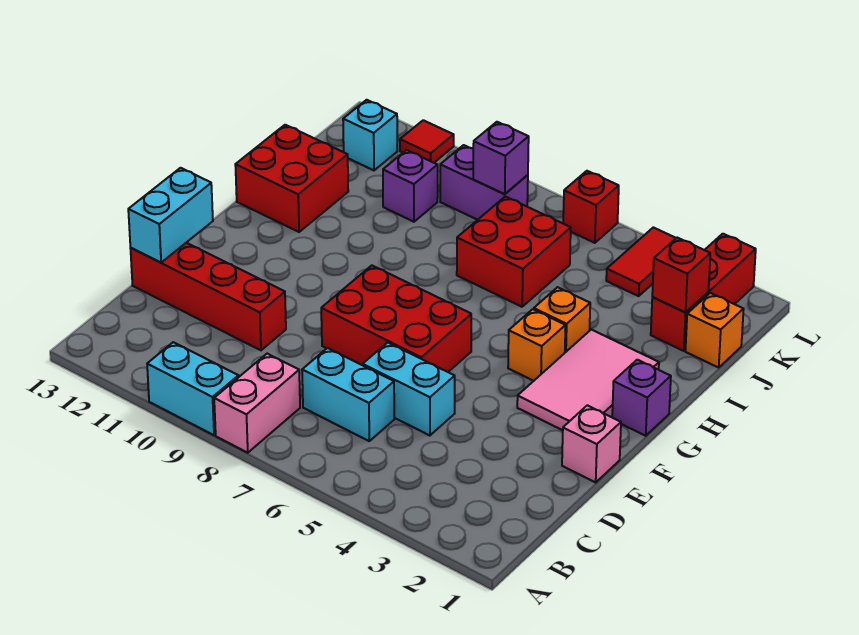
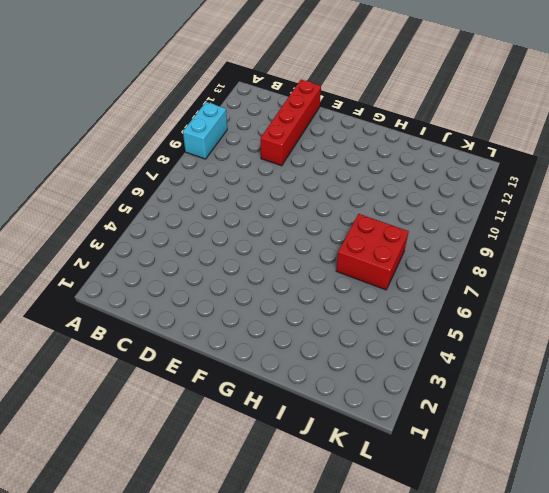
none -> pink brick A8:B8 level 1
none -> cyan brick C6:C7 level 1
none -> cyan brick D5:D6 level 1

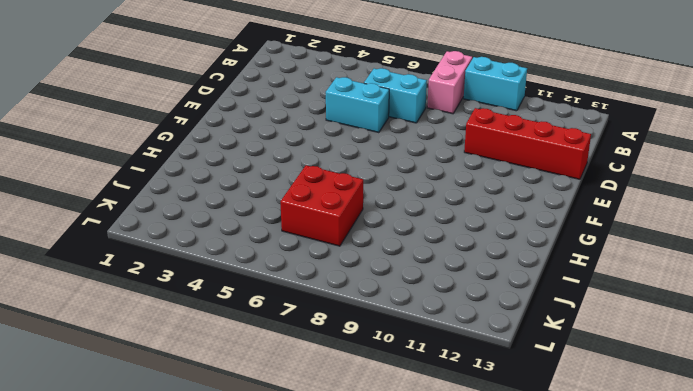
none -> pink brick E1 level 1
none -> red brick E6:F8 level 1
none -> pink tile F2:H3 level 1

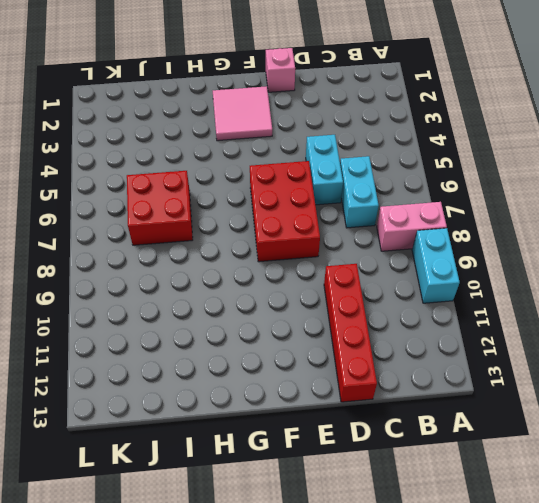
pink tile F2:G3 level 1 -> pink tile F2:H3 level 1
none -> purple brick G1 level 1
none -> orange brick G4 level 1
none -> orange brick H4 level 1

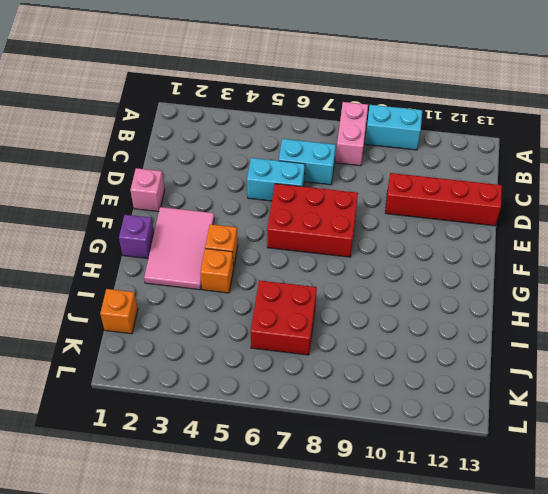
none -> red brick H12:I13 level 1
none -> red brick J2:L2 level 1
none -> purple brick J10 level 1

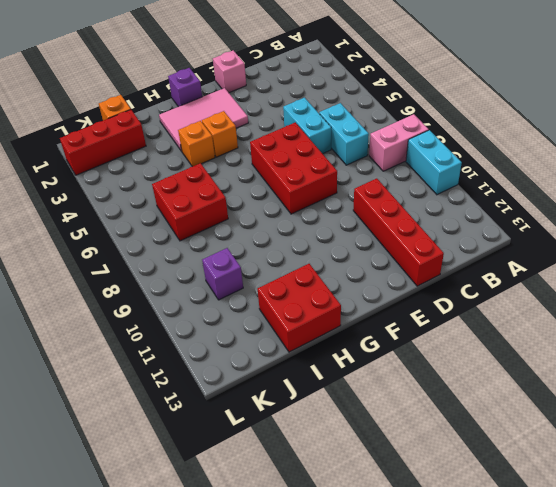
none -> red tile K4:L4 level 1
none -> purple brick K8:K9 level 1
none -> cyan brick K12 level 1

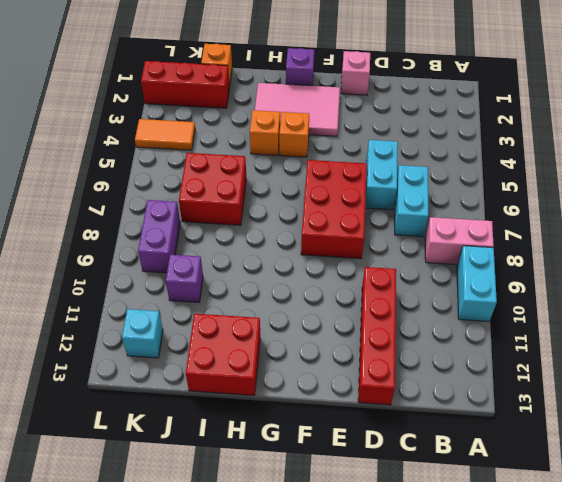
orange tile K4:L4 level 1 -> red tile K4:L4 level 1
none -> red brick L6 level 1
none -> red tile L11 level 1
none -> cyan brick D13:E13 level 2

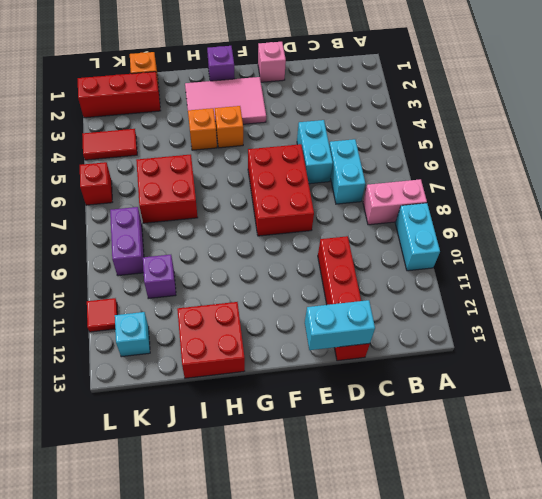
none -> red brick J2 level 2
none -> purple brick K8 level 2

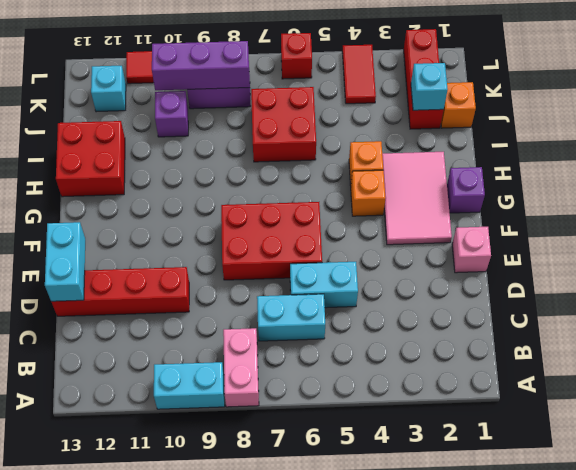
cyan brick J2 level 2 -> red brick J2 level 2
purple brick K8:K10 level 2 -> purple brick K8 level 2

